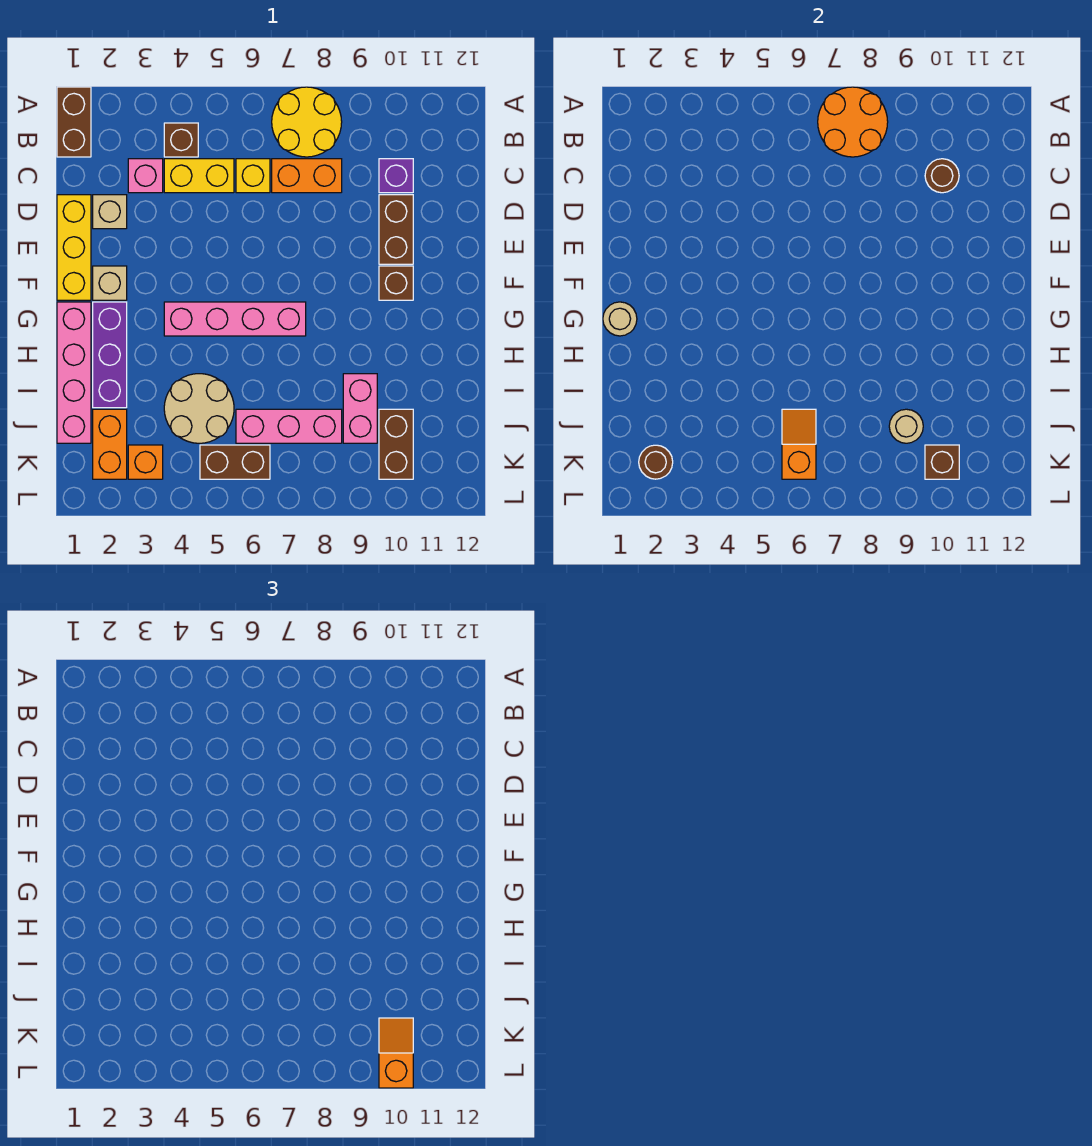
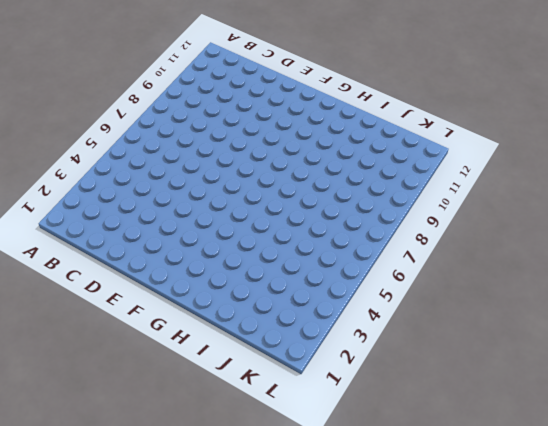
none -> brown brick A1:B1 level 1
none -> yellow round brick A7:B8 level 1
none -> brown brick B4 level 1
none -> pink brick C3 level 1

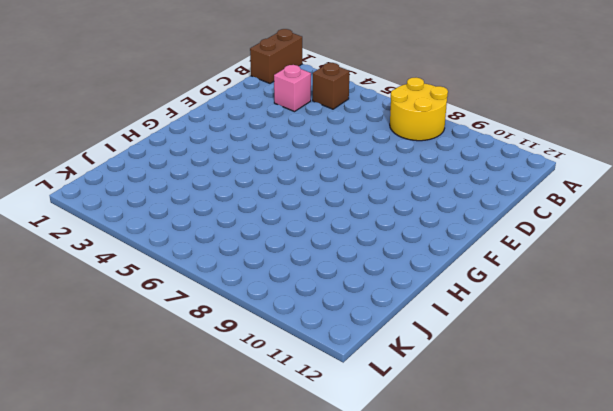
none -> yellow brick C4:C5 level 1
none -> yellow brick C6 level 1
none -> orange brick C7:C8 level 1
none -> purple brick C10 level 1

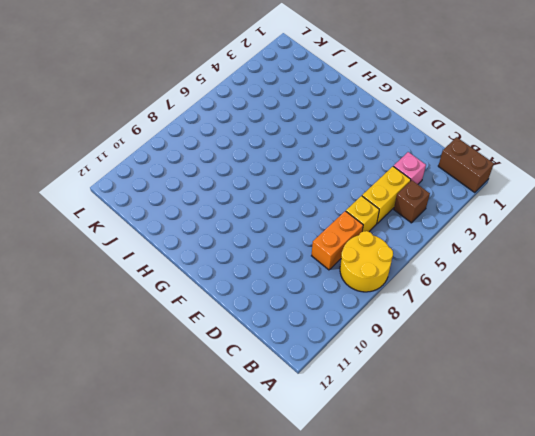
none -> purple brick C10 level 1
none -> yellow brick D1:F1 level 1
none -> tan brick D2 level 1
none -> brown brick D10:E10 level 1

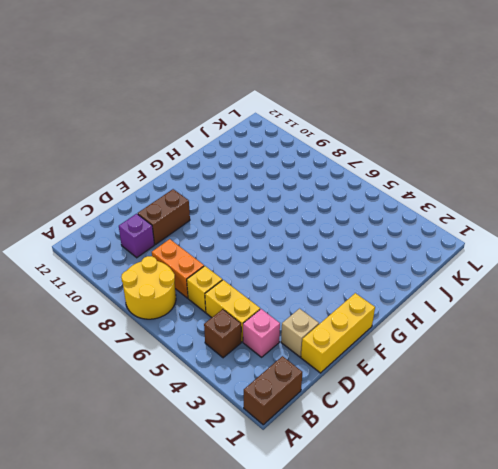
none -> tan brick F2 level 1
none -> brown brick F10 level 1
none -> pink brick G1:J1 level 1
none -> purple brick G2:I2 level 1

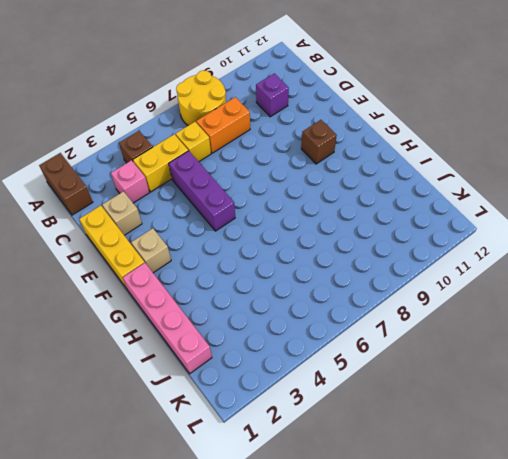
purple brick D5:F5 level 1 -> purple brick G2:I2 level 1
none -> brown brick D10:E10 level 1
none -> pink brick G4:G7 level 1
none -> tan round brick I4:J5 level 1
none -> pink brick I9:J9 level 1

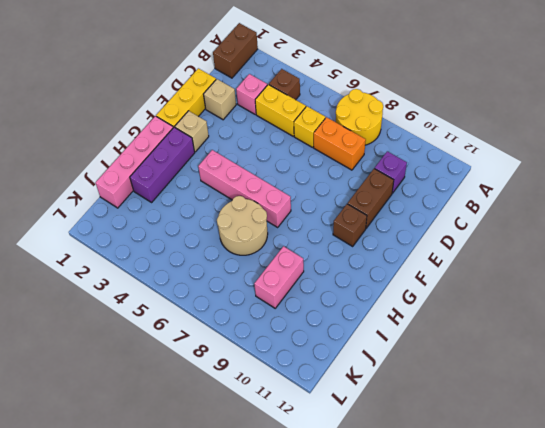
tan round brick H6:I7 level 1 -> tan round brick I4:J5 level 1
none -> orange brick J2:K2 level 1
none -> pink brick J6:J8 level 1
none -> brown brick J10:K10 level 1
none -> orange brick K3 level 1

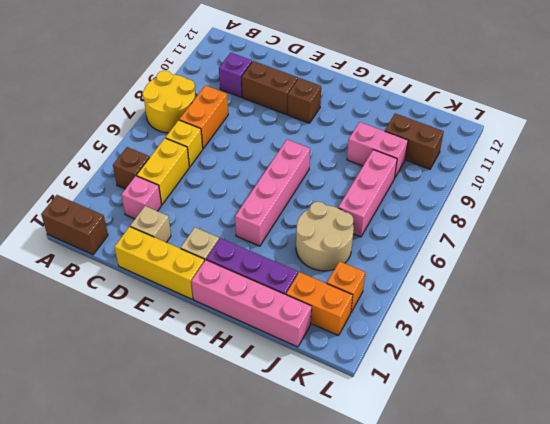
none -> brown brick K5:K6 level 1
none -> orange round brick A7:B8 level 2
none -> brown round brick C10 level 2
none -> tan round brick G1 level 2

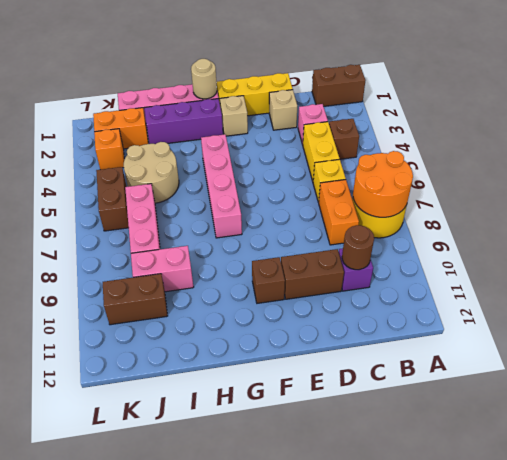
none -> orange slope J6:K6 level 2 top K
none -> tan round brick J9 level 2
none -> brown round brick K2 level 2
none -> brown brick K10 level 2

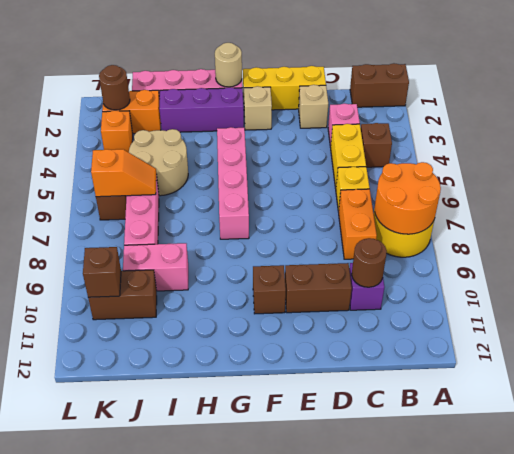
none -> tan round brick J9 level 2
none -> orange slope K10:L10 level 3 top L

